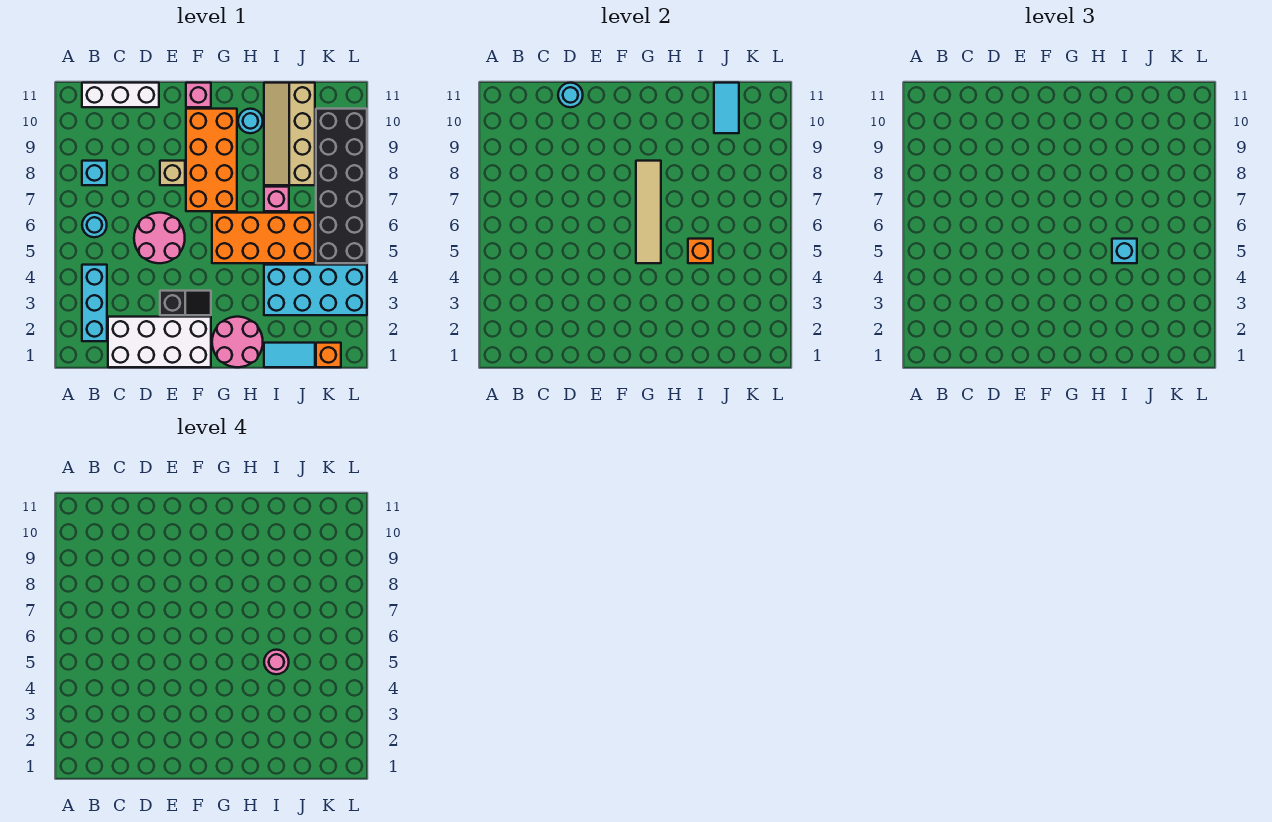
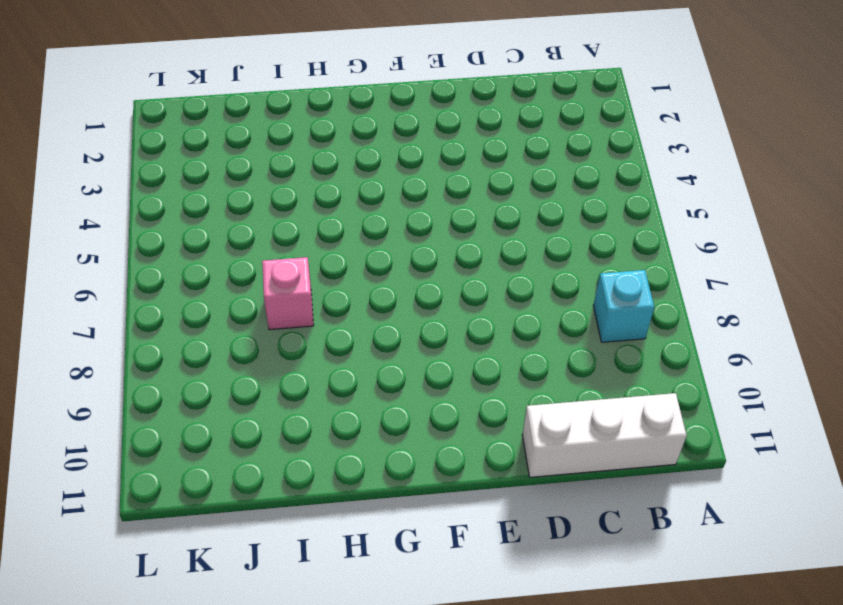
none -> cyan brick B2:B4 level 1
none -> cyan round brick B6 level 1
none -> white brick C1:F2 level 1

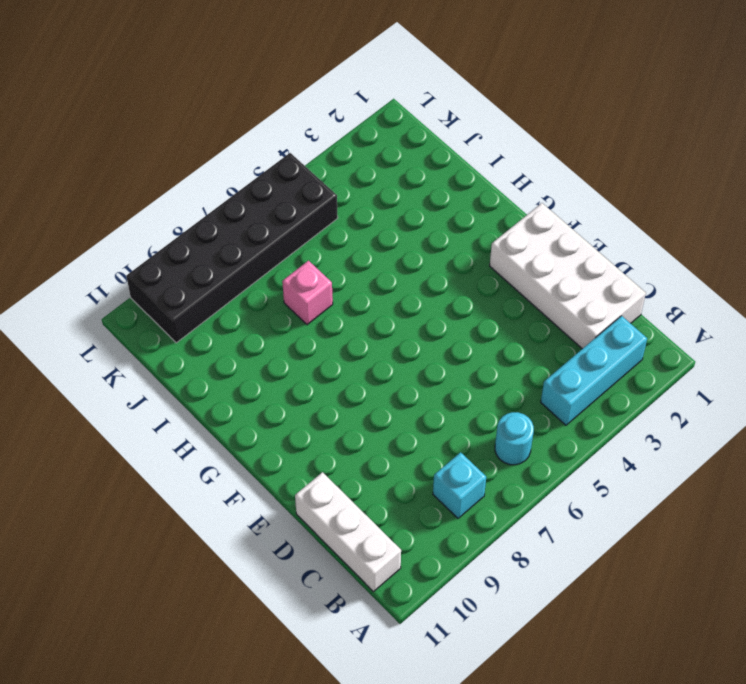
none -> pink round brick D5:E6 level 1
none -> black slope E3:F3 level 1 top E
none -> tan brick E8 level 1

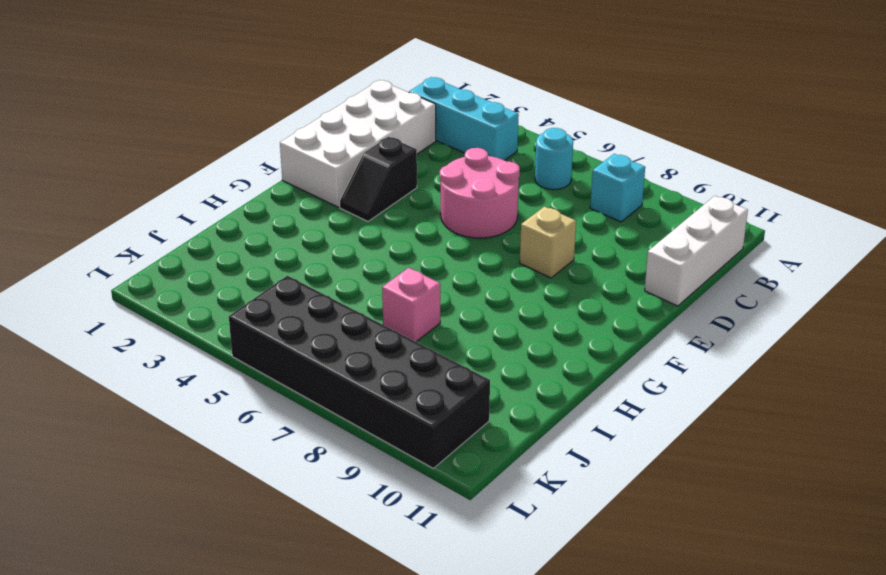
none -> orange brick F7:G10 level 1
none -> pink brick F11 level 1
none -> pink round brick G1:H2 level 1

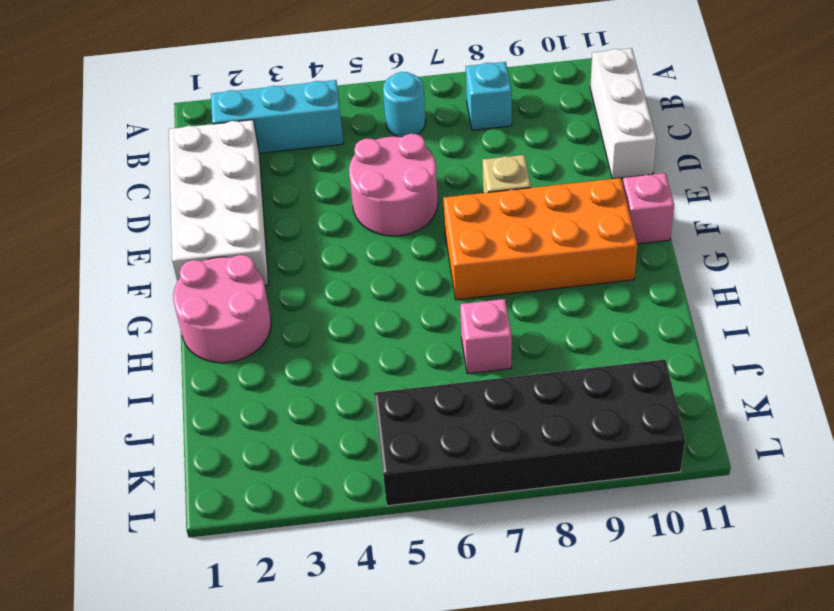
none -> black slope E3:F3 level 1 top E
none -> orange brick G5:J6 level 1
none -> cyan round brick H10 level 1

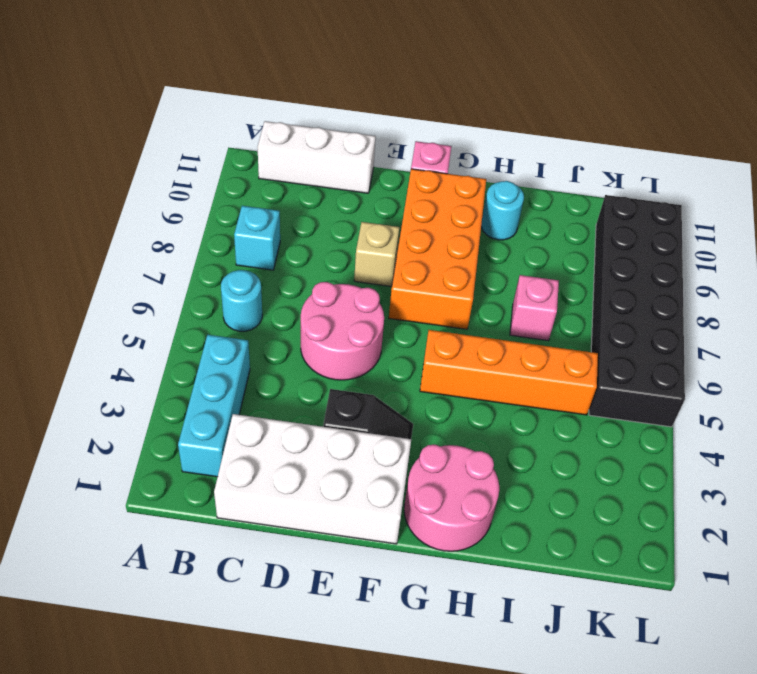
orange brick G5:J5 level 1 -> orange brick G5:J6 level 1
none -> cyan tile I1:J1 level 1
none -> cyan brick I3:L4 level 1
none -> tan slope I8:J11 level 1 top J

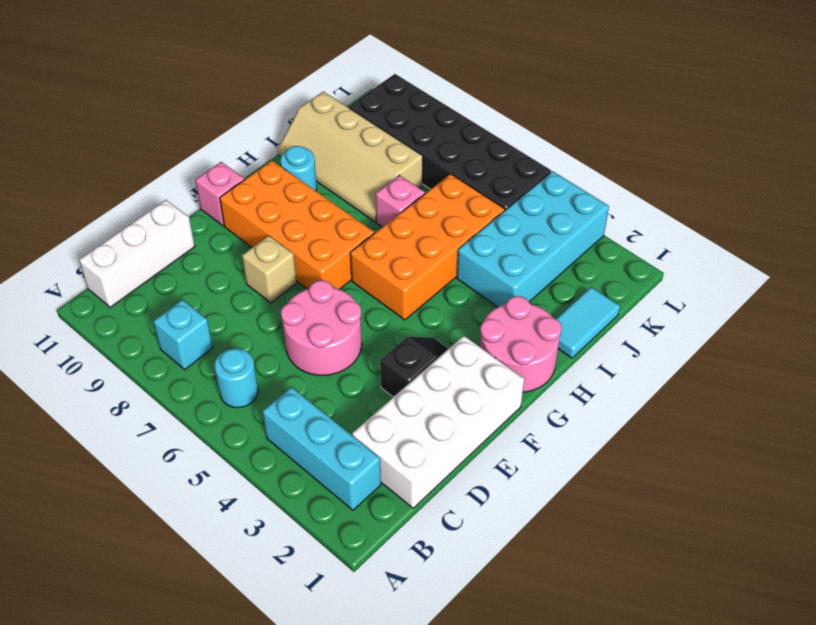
none -> orange brick K1 level 1
none -> cyan round brick D11 level 2
none -> tan tile G5:G8 level 2

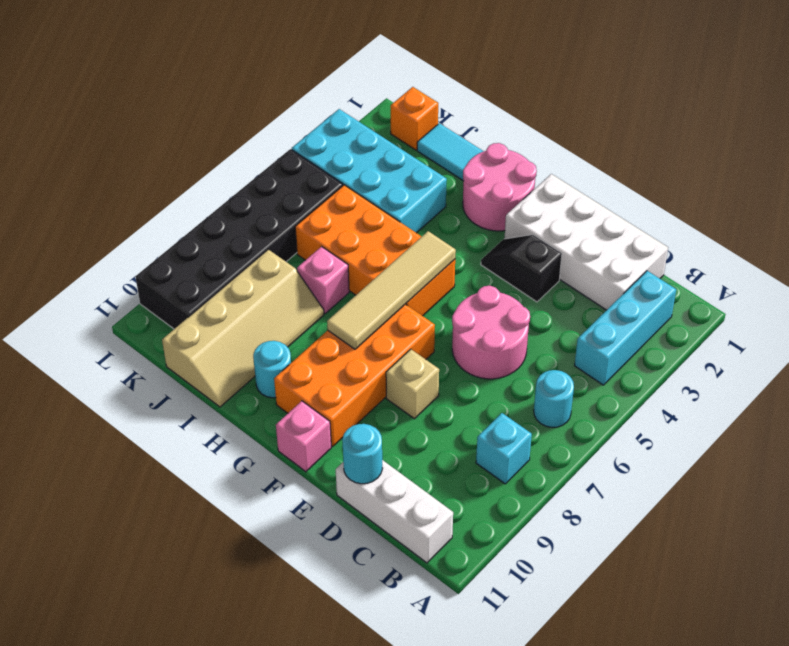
none -> orange brick I5 level 2
none -> cyan tile J10:J11 level 2
none -> cyan brick I5 level 3

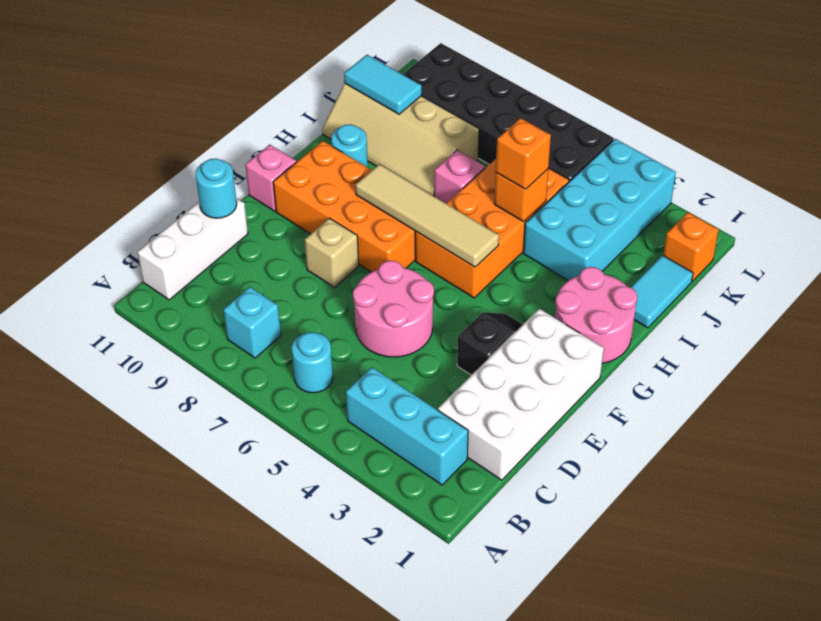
orange brick I5 level 3 -> cyan brick I5 level 3
none -> pink round brick I5 level 4

